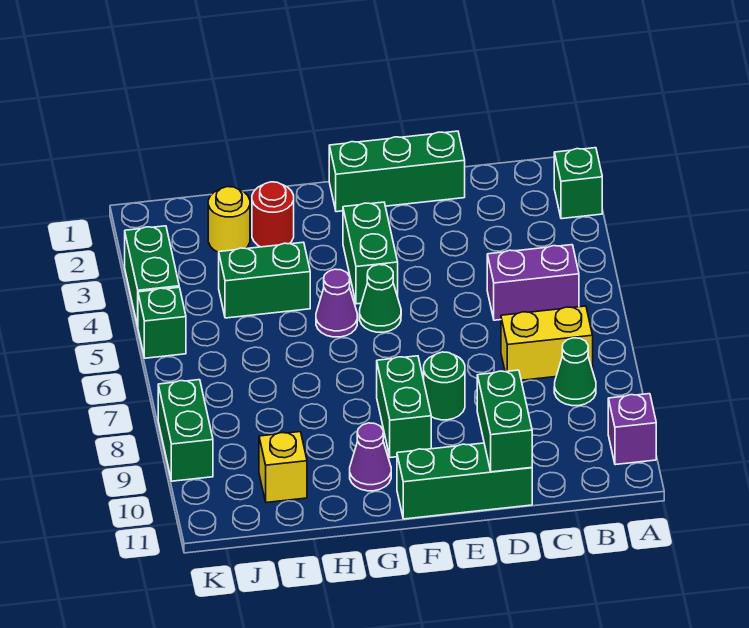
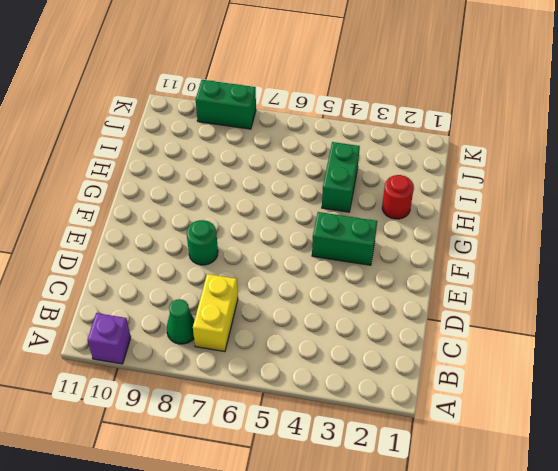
none -> green brick A2 level 1
none -> purple brick B5:C5 level 1
none -> green brick D1:F1 level 1

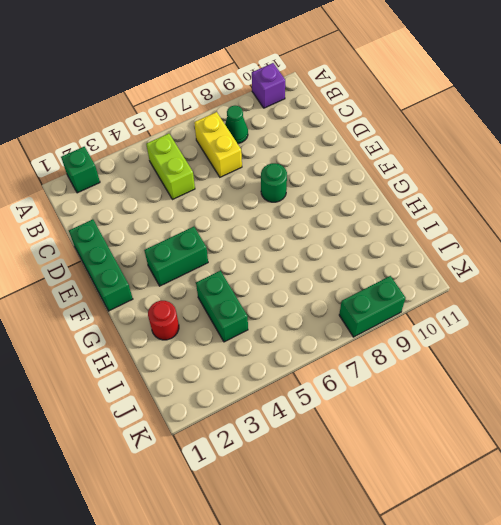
lime brick B5:C5 level 1 -> purple brick B5:C5 level 1
none -> green brick D11:F11 level 1
none -> green cone F5 level 1
none -> green brick F8:F9 level 1

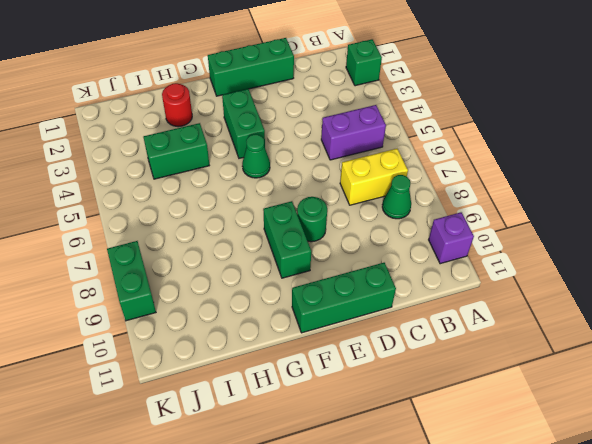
none -> purple cone G5 level 1
none -> purple cone G10 level 1
none -> yellow round brick I2 level 1

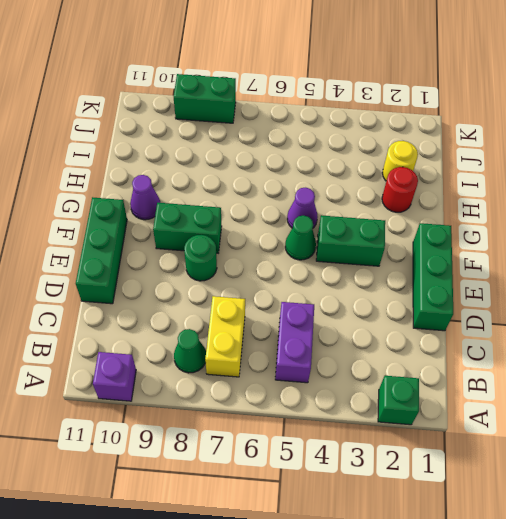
none -> green brick H4:I4 level 1
none -> yellow brick I10 level 1
none -> green brick K3:K4 level 1

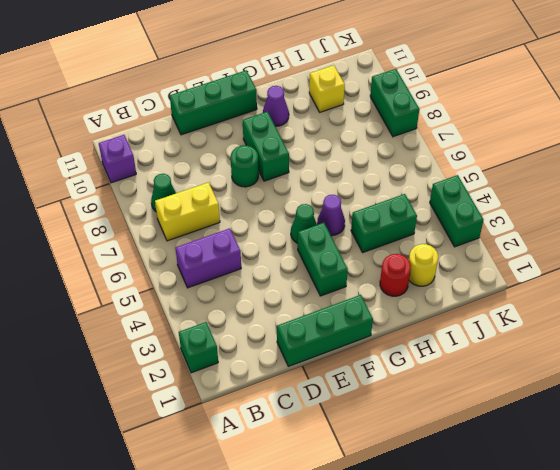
none -> green brick K5 level 1
none -> green brick D10:D11 level 2

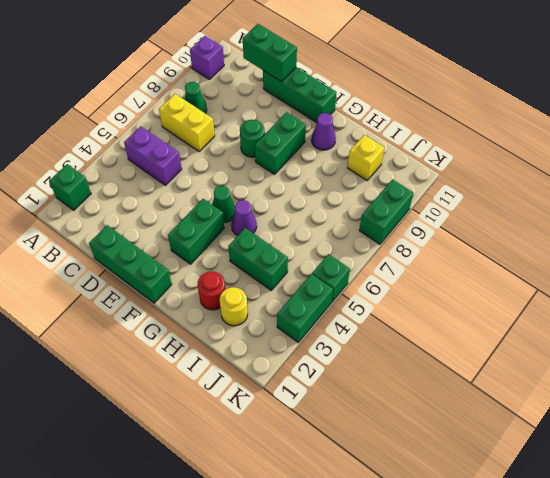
green brick C11:D11 level 2 -> green brick D10:D11 level 2

